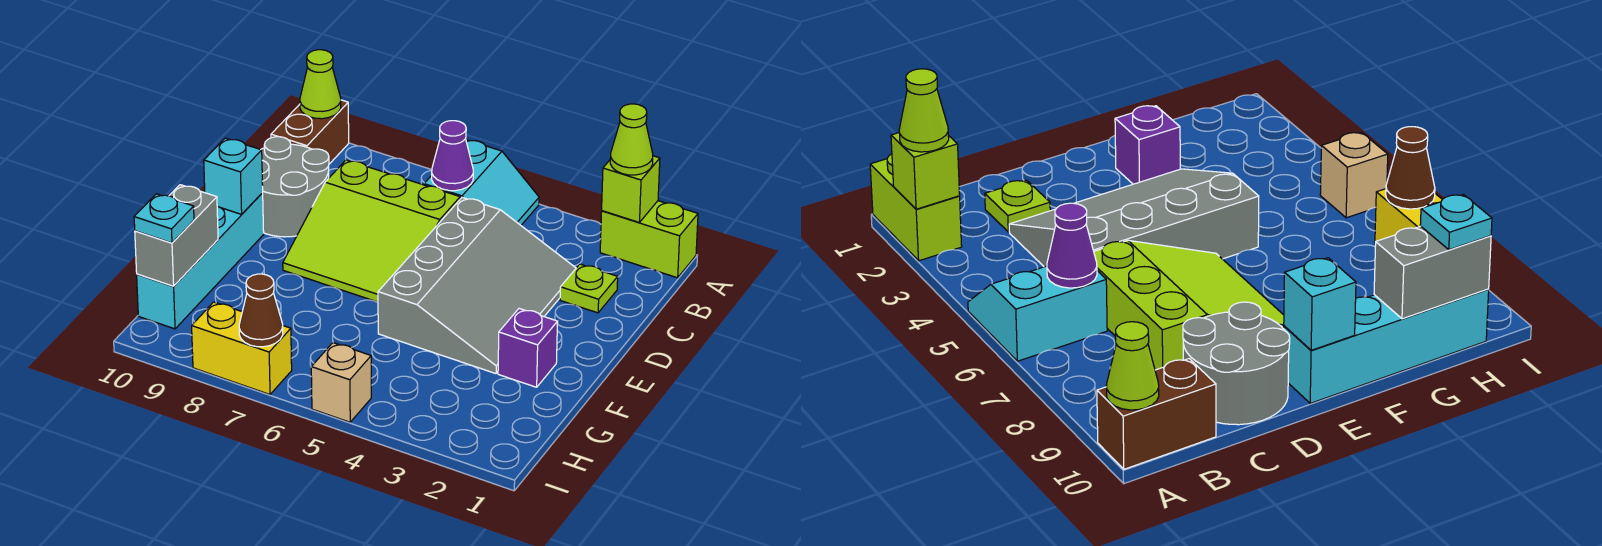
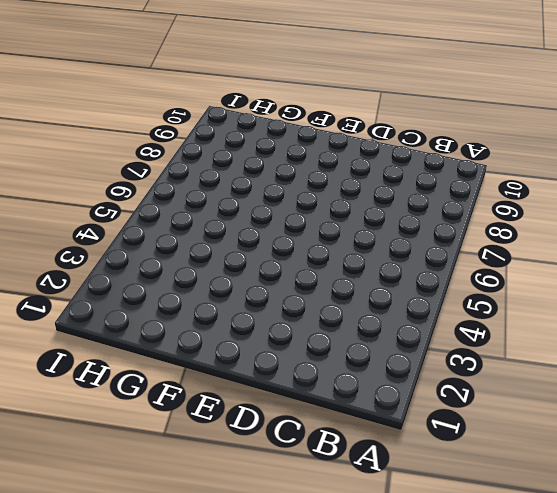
none -> lime brick A1:A2 level 1
none -> cyan slope A5:B6 level 1 top 6
none -> brown brick A10:B10 level 1

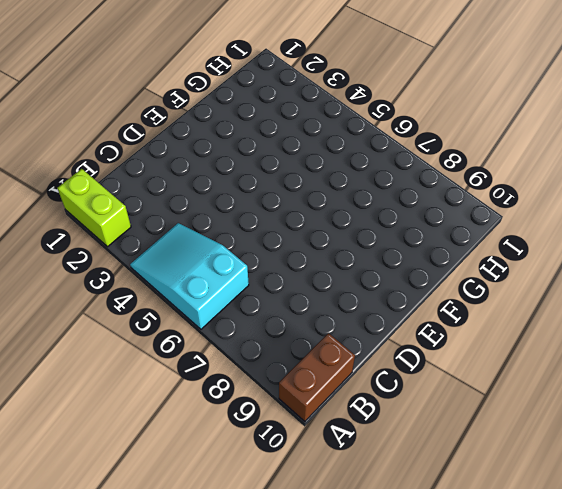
cyan slope A4:B6 level 1 top 6 -> cyan slope A5:B6 level 1 top 6
none -> lime plate C2 level 1
none -> grey slope C3:F5 level 1 top 5
none -> lime slope C6:E8 level 1 top C

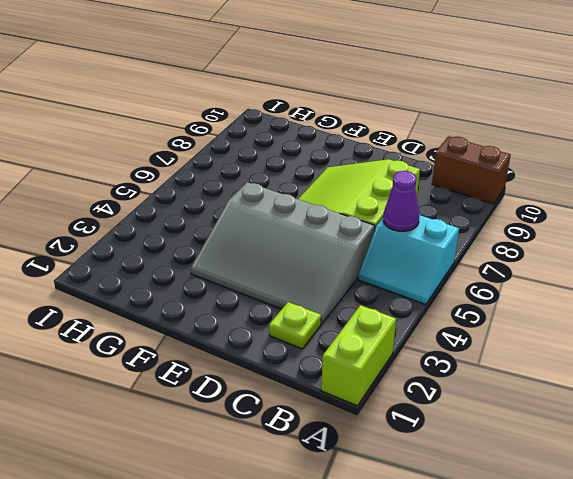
none -> grey round brick C9:D10 level 1
none -> cyan brick E10:H10 level 1
none -> purple brick F2 level 1

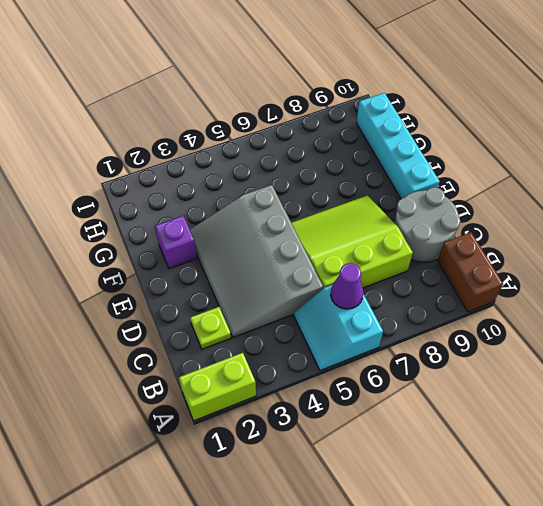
none -> tan brick I5 level 1
none -> yellow brick I7:I8 level 1
none -> lime brick A2 level 2

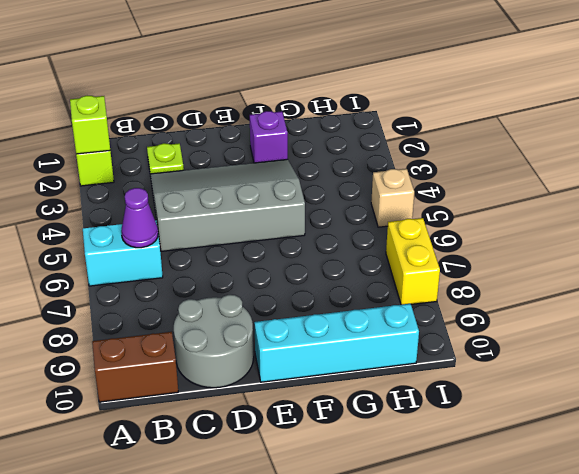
none -> lime slope C6:E8 level 1 top C
none -> lime cone A10 level 2
none -> cyan brick E10 level 2

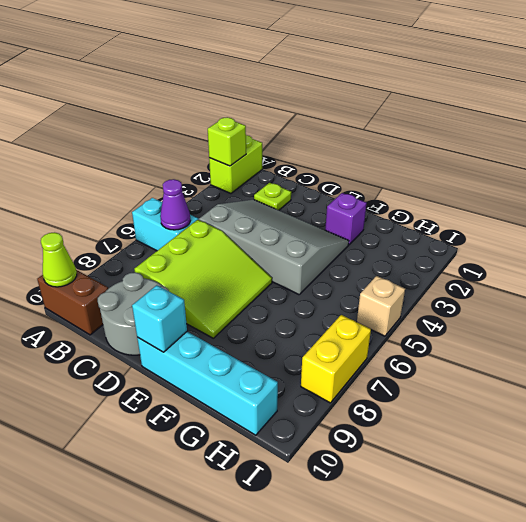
none -> grey brick G10:H10 level 2
none -> brown cone I7 level 2
none -> lime cone A2 level 3

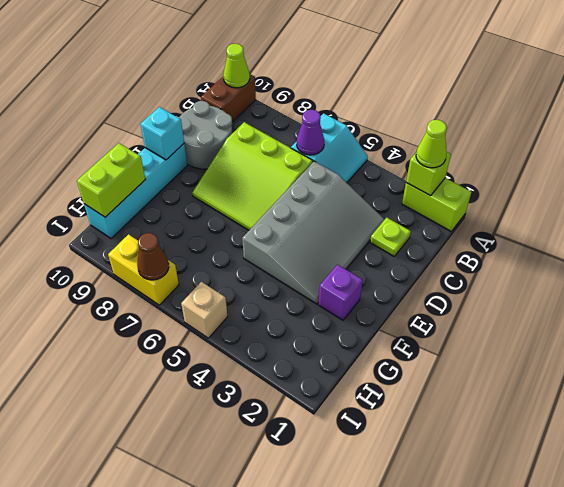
lime brick G10:H10 level 2 -> grey brick G10:H10 level 2
none -> cyan plate H10 level 3

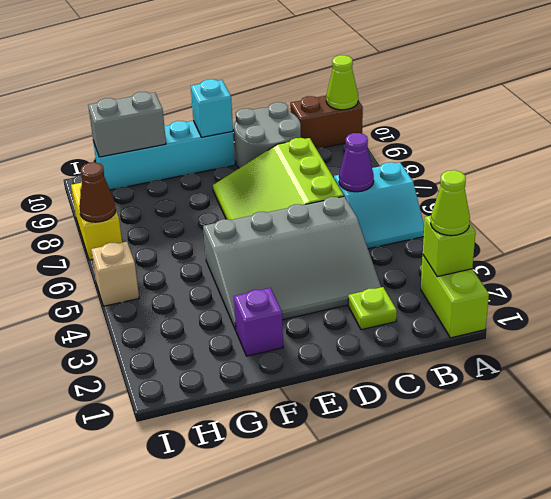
none -> cyan plate H10 level 3

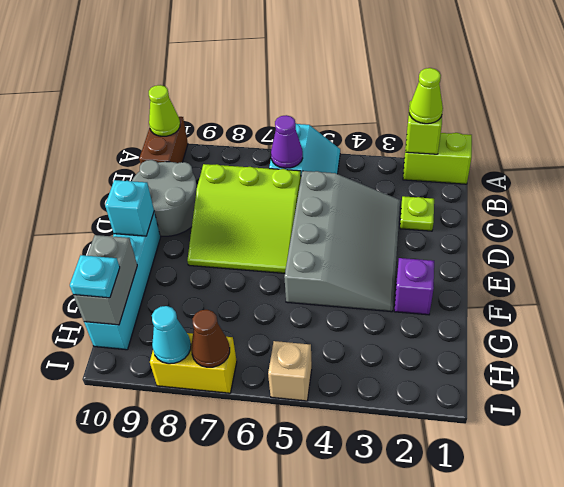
cyan cone I8 level 2 -> none

